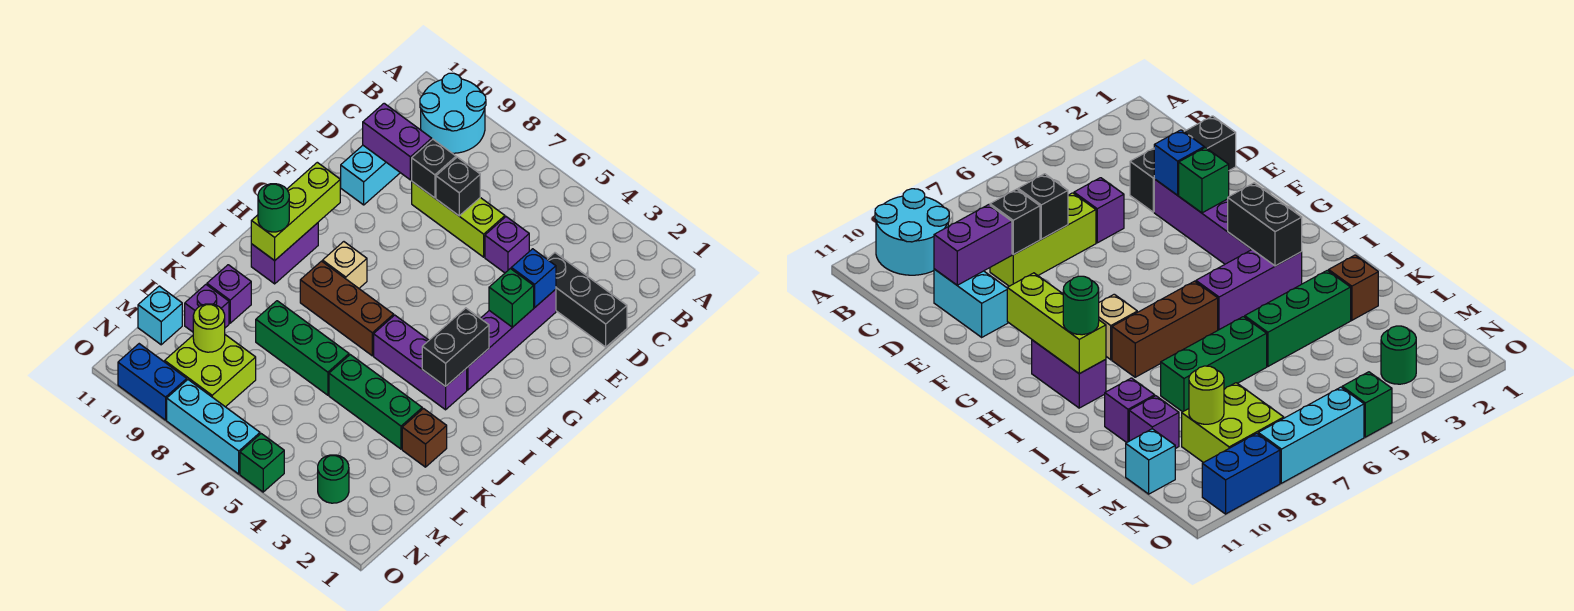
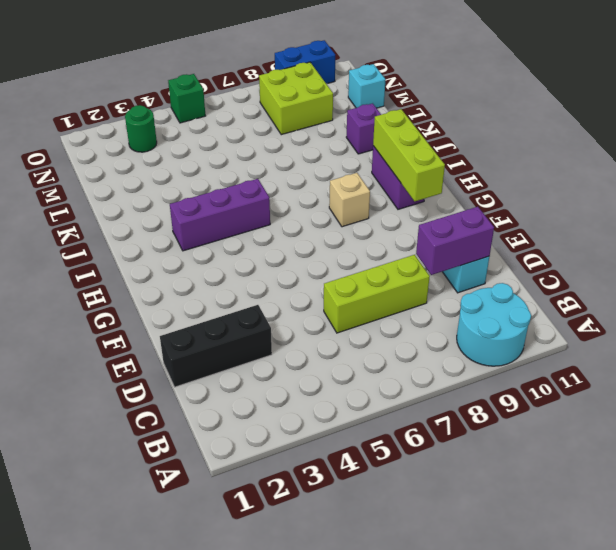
none -> purple brick D5 level 1
none -> purple brick E3:H3 level 1
none -> brown brick I6:I8 level 1
none -> brown brick K2 level 1

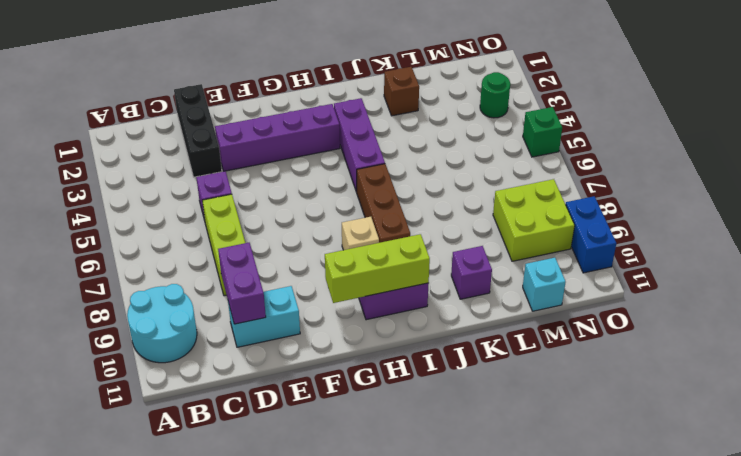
none -> green brick K3:K5 level 1
none -> green brick K6:K8 level 1
none -> purple brick L10 level 1
none -> cyan brick O6:O8 level 1

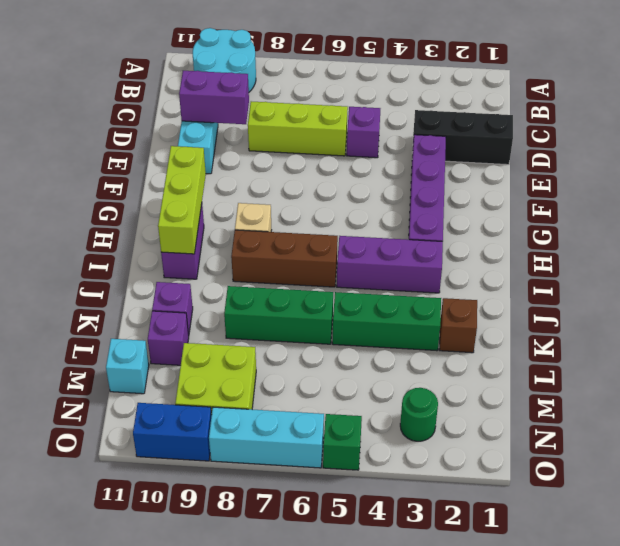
none -> black brick D7 level 2
none -> black brick D8 level 2
none -> blue brick E3 level 2
none -> green brick F3 level 2

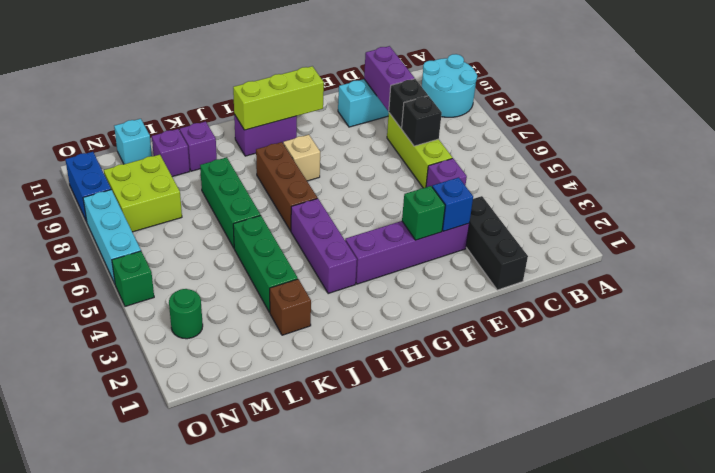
none -> black brick H3:I3 level 2
none -> lime round brick M9 level 2
none -> green round brick I10 level 3

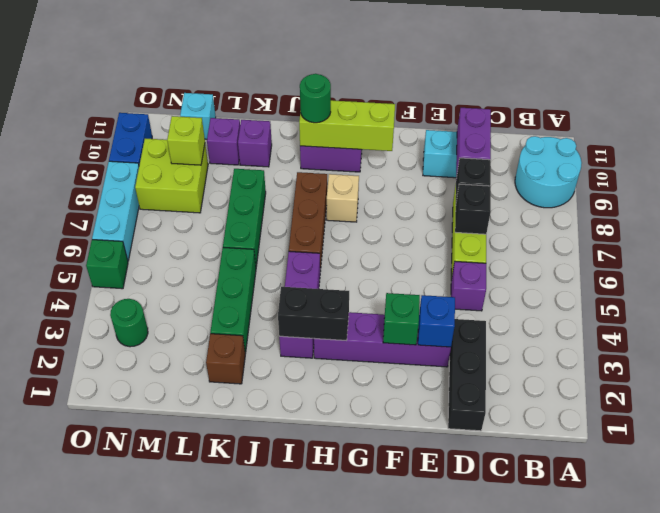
lime brick M9 level 2 -> lime round brick M9 level 2

